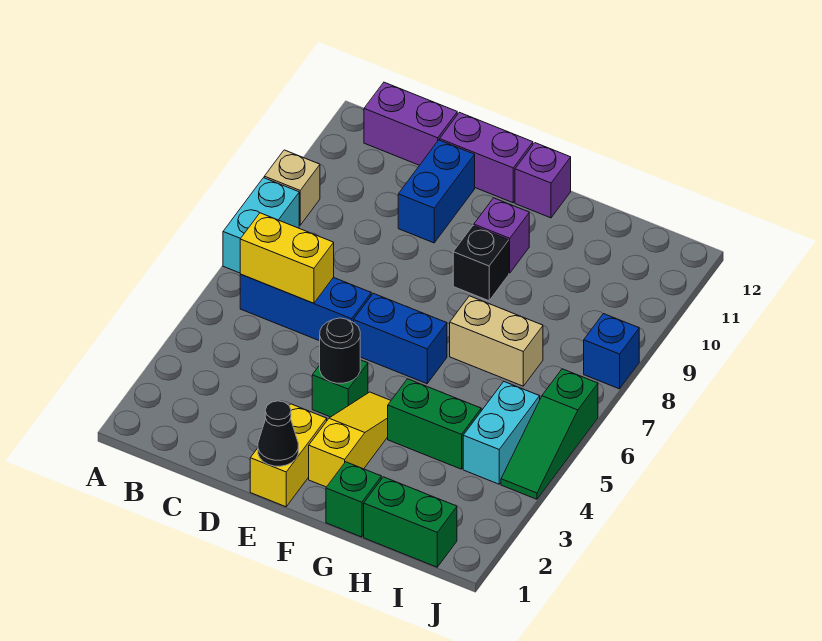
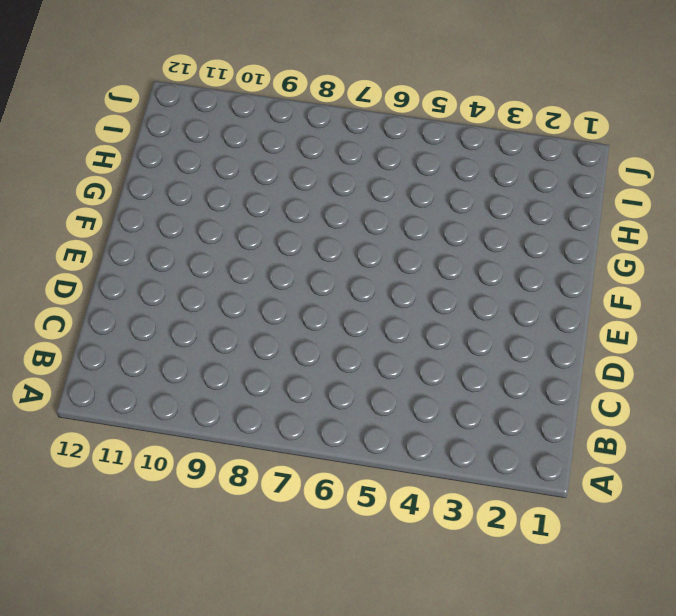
none -> cyan brick A7:A8 level 1
none -> tan brick A9 level 1
none -> blue brick B6:D6 level 1

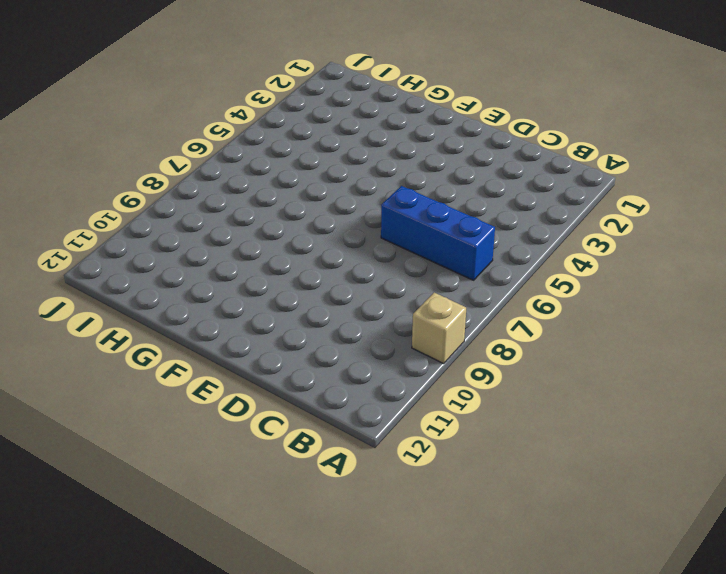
none -> cyan brick A7:A8 level 1
none -> purple brick B12:C12 level 1
none -> blue brick D10:D11 level 1

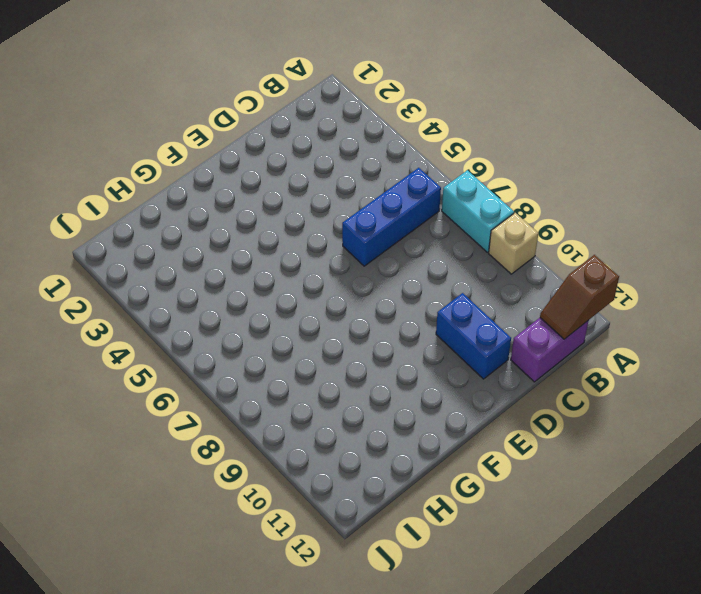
brown slope A12:B12 level 2 top A -> none
none -> purple brick D12:E12 level 1
none -> yellow brick E1:E2 level 1
none -> green brick E4 level 1

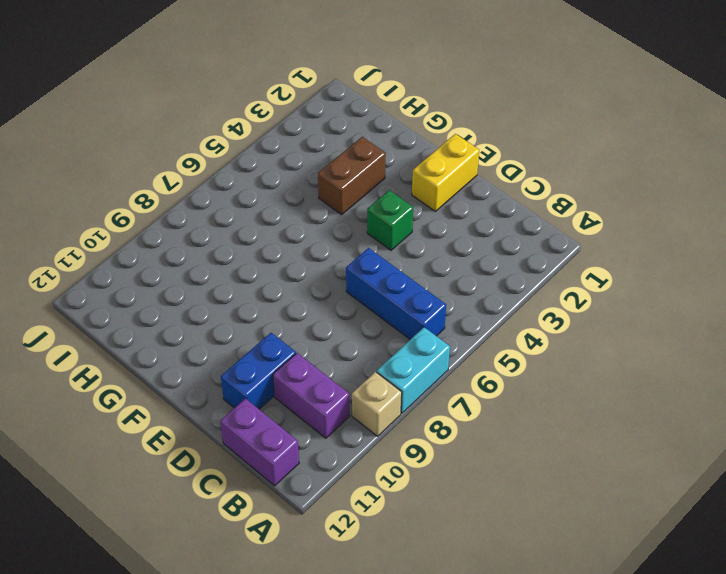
purple brick B10:C10 level 1 -> purple brick D12:E12 level 1
brown brick G3:G4 level 1 -> green brick G4:H4 level 1
none -> blue brick E6:F6 level 1
none -> yellow slope F2:F4 level 1 top 2
none -> black brick F9 level 1

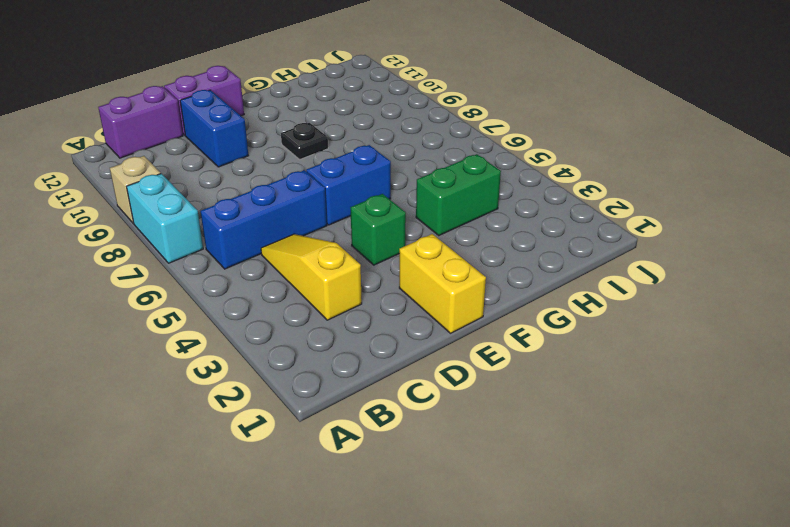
yellow slope C3:C5 level 1 top 3 -> yellow slope F2:F4 level 1 top 2
black plate F9 level 1 -> black brick F9 level 1
none -> purple brick F10 level 1
none -> purple brick F12 level 1
none -> green brick G1 level 1

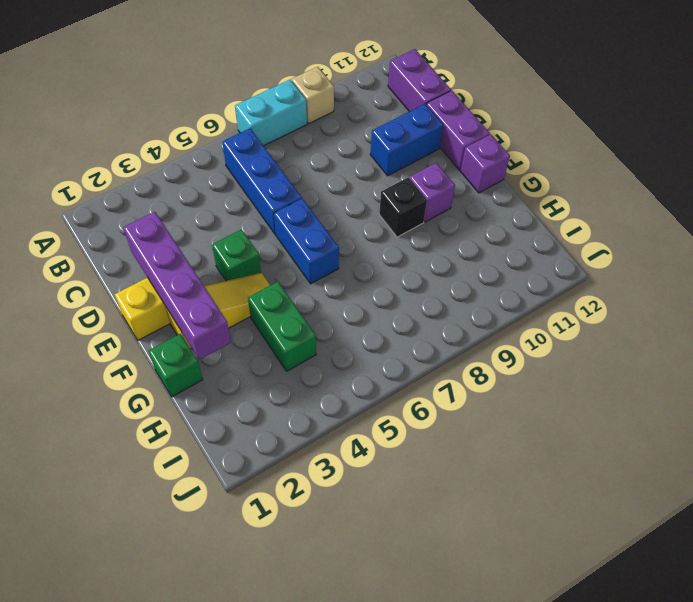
purple brick D2:G2 level 2 -> none
none -> tan brick G7:H7 level 1
none -> green brick H1:I1 level 1
none -> cyan brick I4:I5 level 1

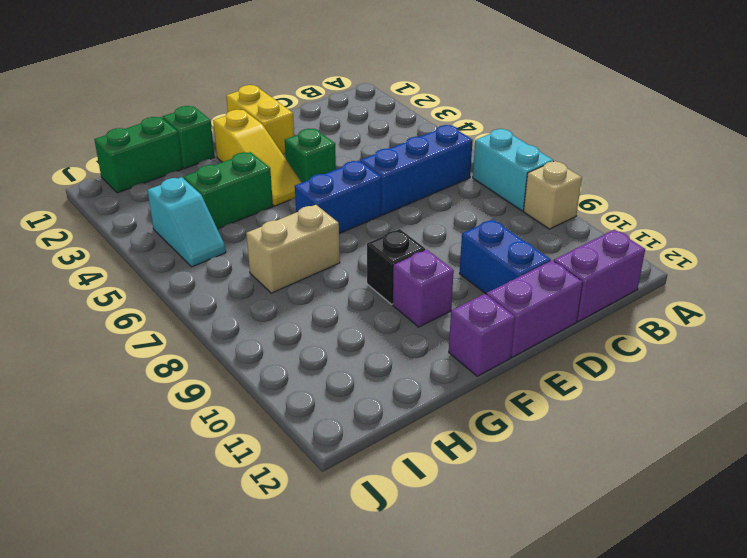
cyan slope I4:I5 level 1 top 4 -> cyan brick I4:I5 level 1
none -> green slope J4:J6 level 1 top 6
none -> blue brick J8 level 1
none -> yellow brick B6:C6 level 2

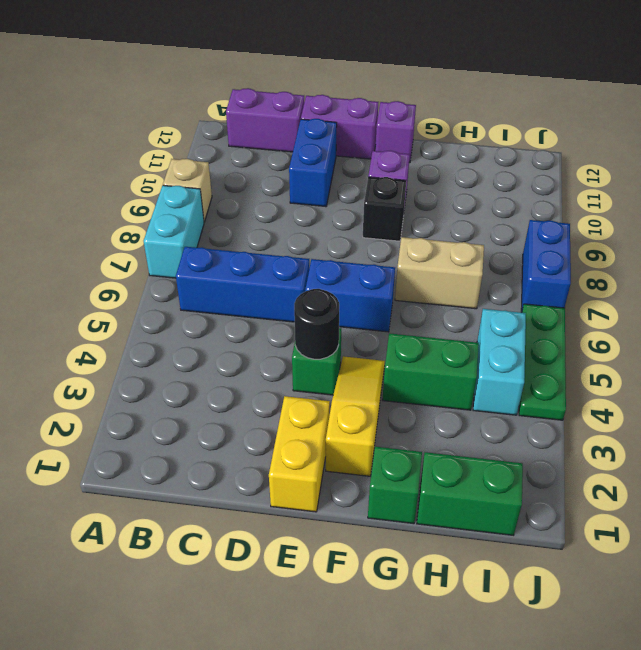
green plate J4:J6 level 1 -> green slope J4:J6 level 1 top 6
blue brick J7:J8 level 1 -> blue brick J8 level 1
none -> yellow brick B6:C6 level 2
none -> black cone E1 level 2

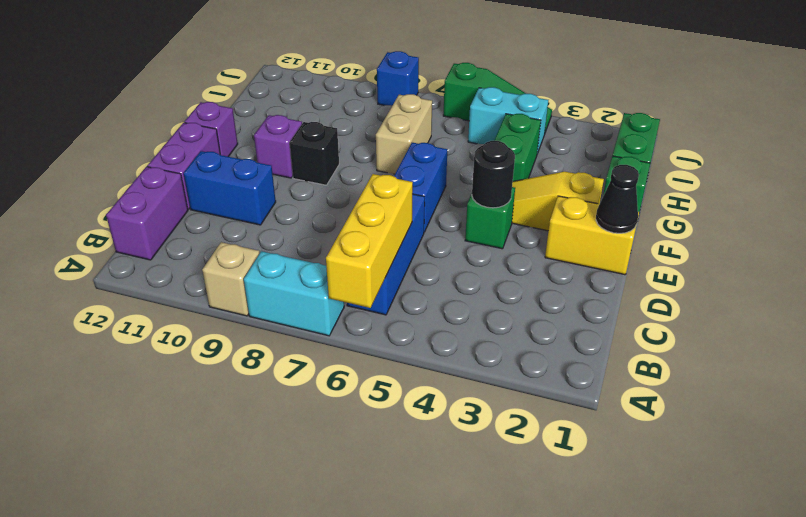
yellow brick A6:C6 level 2 -> yellow brick B6:C6 level 2

